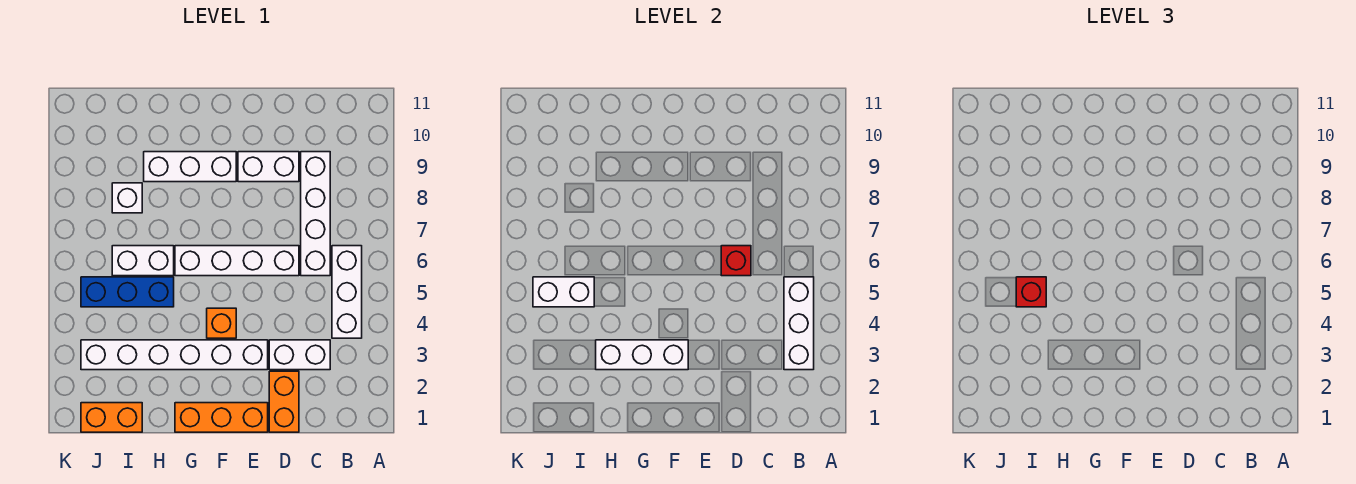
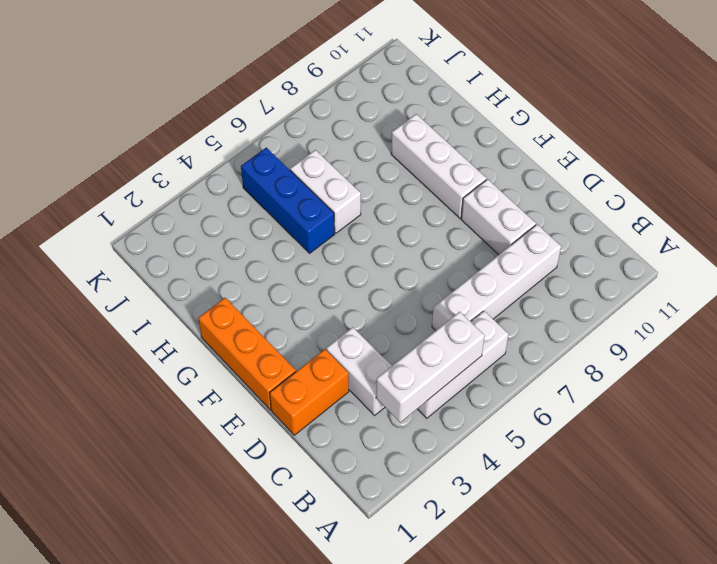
none -> white brick D6:G6 level 1
none -> white brick E3:J3 level 1
none -> orange brick F4 level 1

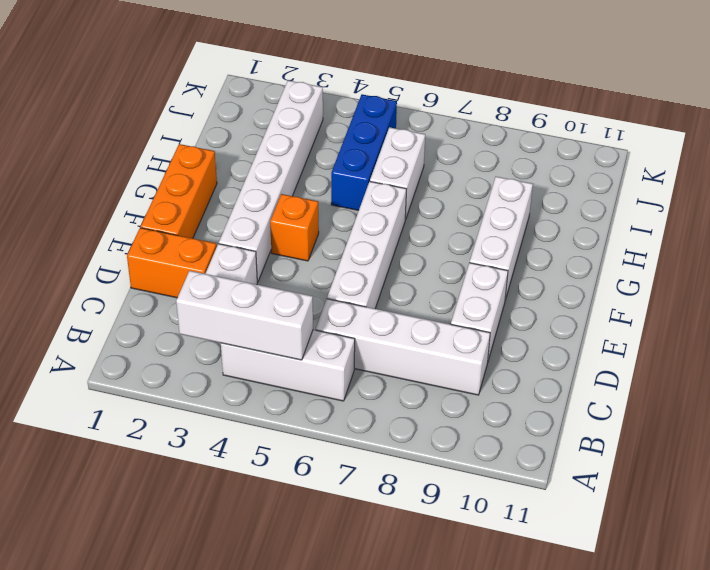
none -> orange brick I1:J1 level 1
none -> white brick I8 level 1
none -> red brick D6 level 2

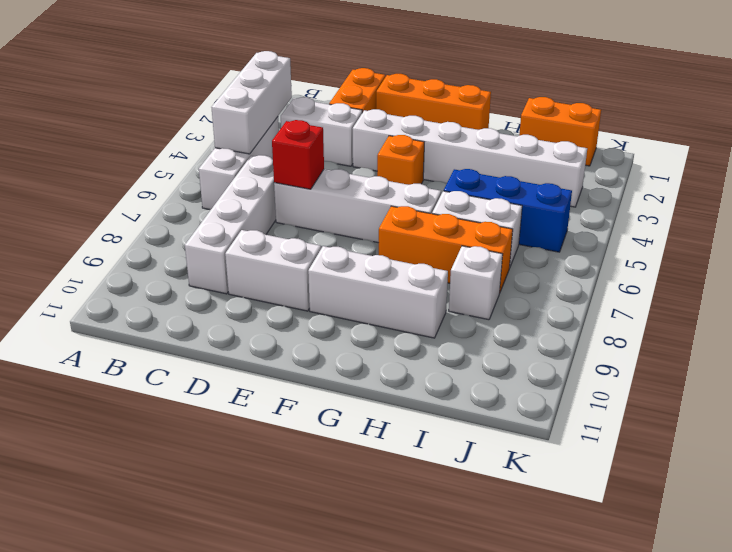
orange brick G7:I7 level 1 -> none
none -> white brick F3:H3 level 2
none -> white brick I5:J5 level 2
none -> red brick I5 level 3

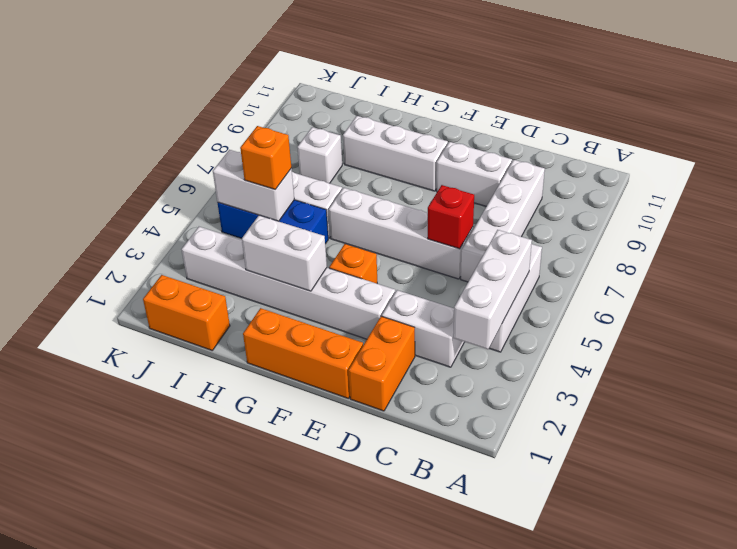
white brick G3:H3 level 2 -> white brick F3:H3 level 2
orange brick I5 level 3 -> red brick I5 level 3

